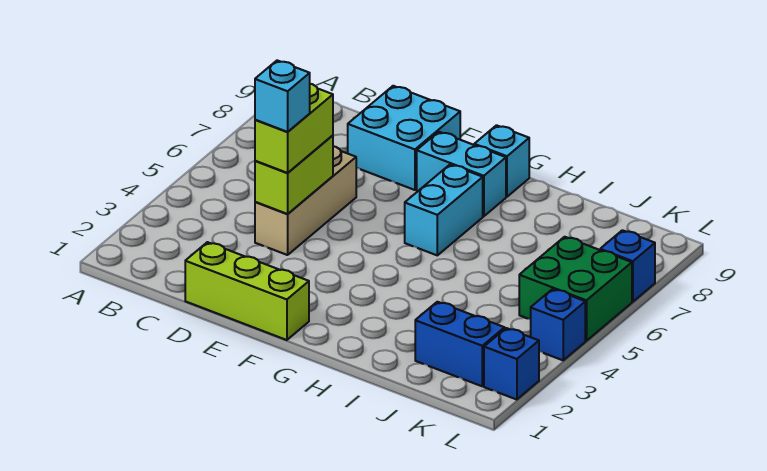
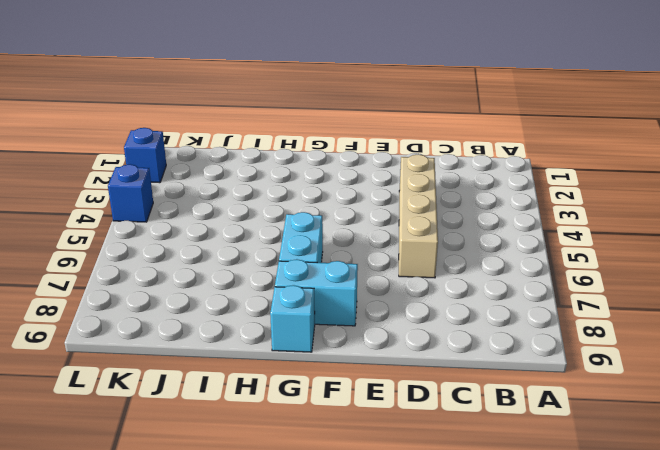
tan brick D3:D6 level 1 -> tan brick D4:D6 level 1
none -> lime brick D1:F1 level 1
none -> cyan brick D8:E9 level 1
none -> blue brick J2:K2 level 1

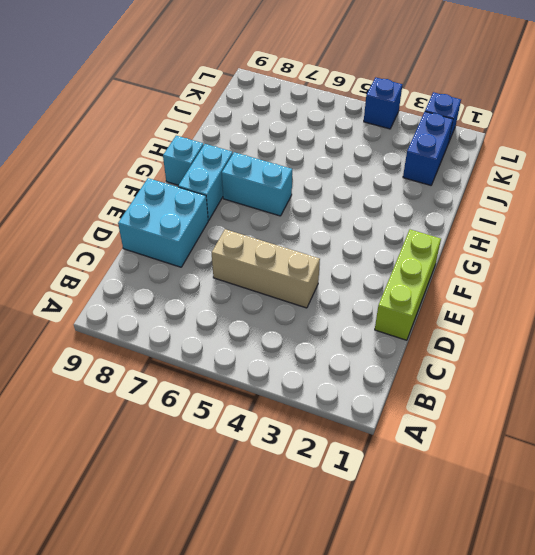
none -> green brick K5:L6 level 1
none -> blue brick L7 level 1
none -> lime brick D4:D5 level 2

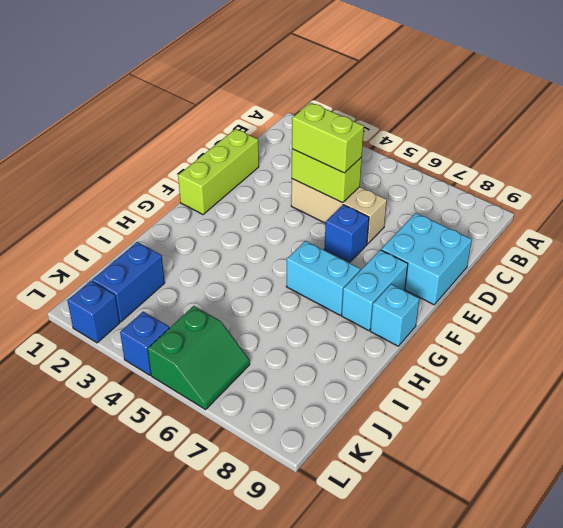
blue brick E6 level 1 -> blue brick L7 level 1
green slope K5:L6 level 1 top 5 -> green brick K5:L6 level 1
none -> cyan brick D4 level 4

